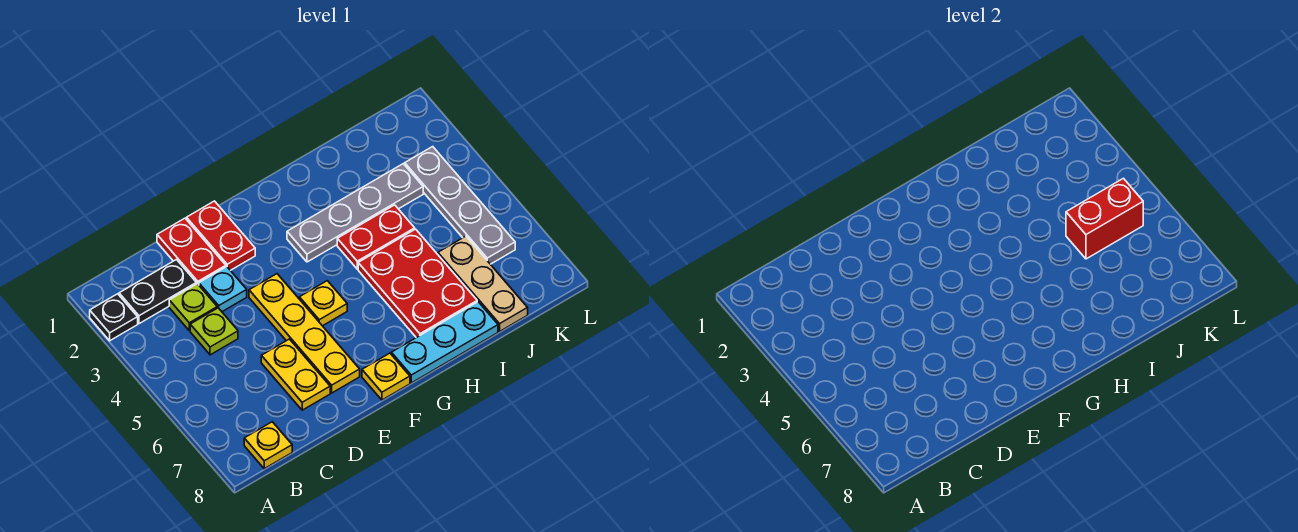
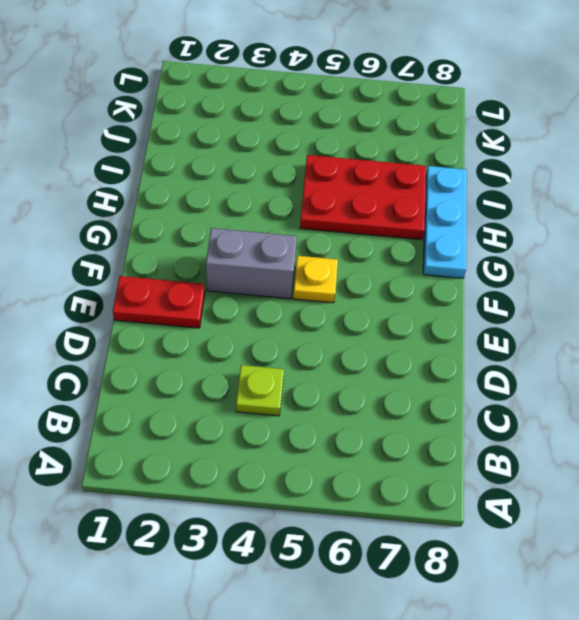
grey brick F3:F4 level 1 -> none
none -> black plate A2 level 1
none -> black plate B2:C2 level 1
none -> yellow plate B8 level 1

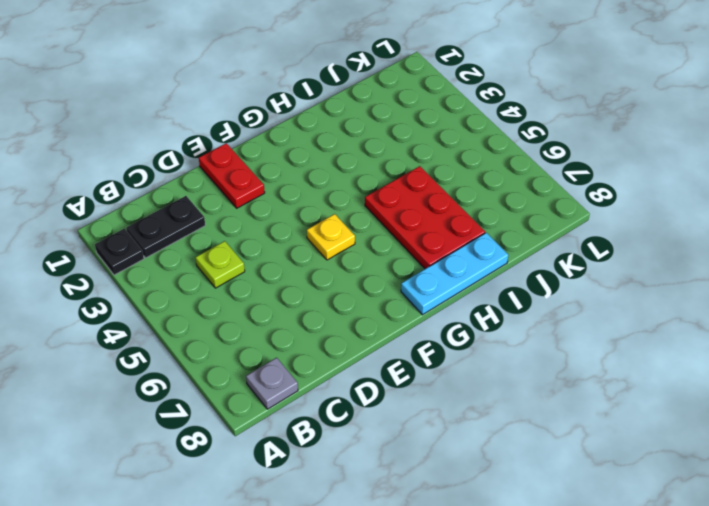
grey plate B8 level 1 -> yellow plate B8 level 1
none -> lime plate C3 level 1
none -> red plate D1:D2 level 1
none -> cyan plate D3 level 1

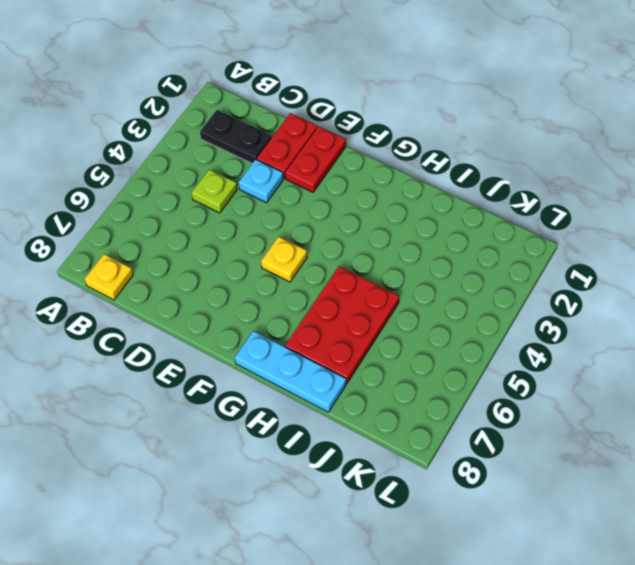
none -> black plate A2 level 1
none -> lime plate C3 level 1
none -> yellow plate D6:D7 level 1

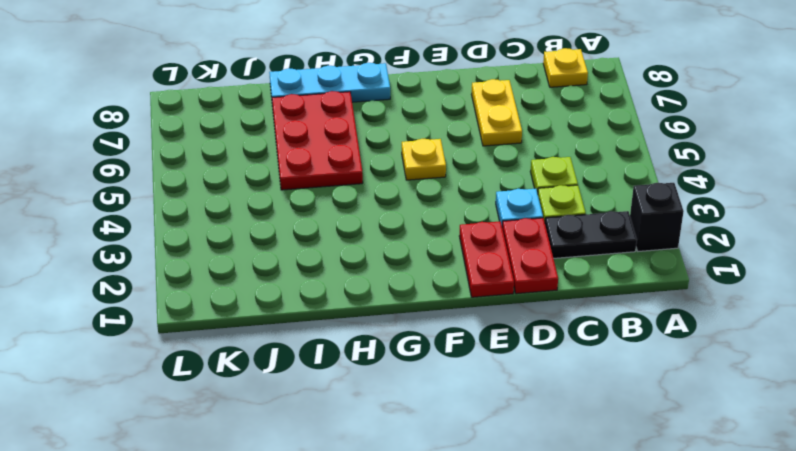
black brick A2 level 1 -> black plate A2 level 1
none -> yellow plate E4:E7 level 1
none -> yellow plate F8 level 1
none -> grey plate G3:J3 level 1

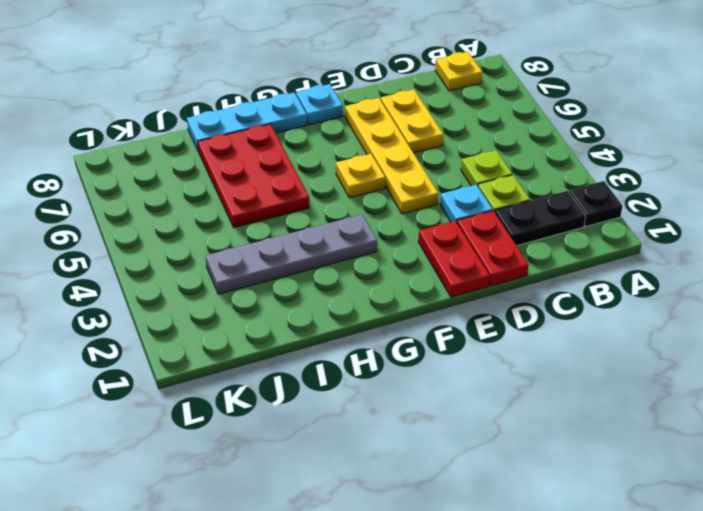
cyan plate F8 level 1 -> yellow plate F8 level 1
none -> red plate H4:I4 level 1
none -> tan plate J6:J8 level 1
none -> grey plate K3:K6 level 1

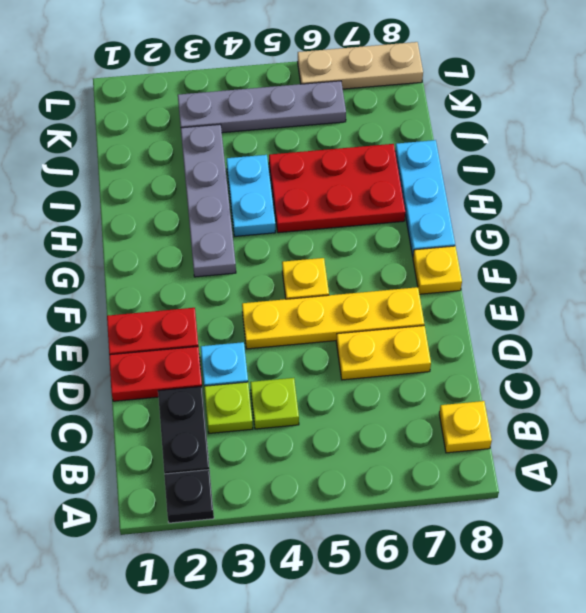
cyan plate H4:I4 level 1 -> red plate H4:I4 level 1
tan plate L6:L8 level 1 -> tan plate J6:J8 level 1
none -> red brick J5:K5 level 2

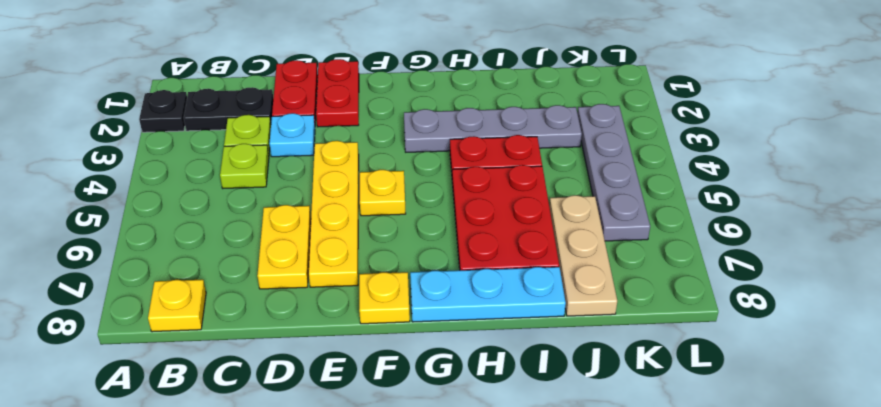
none -> red brick J5:K5 level 2

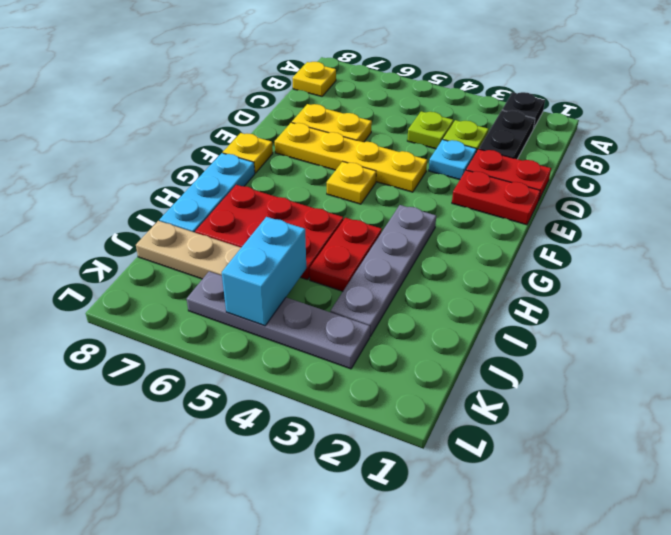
cyan brick J5:K5 level 2 -> red brick J5:K5 level 2

